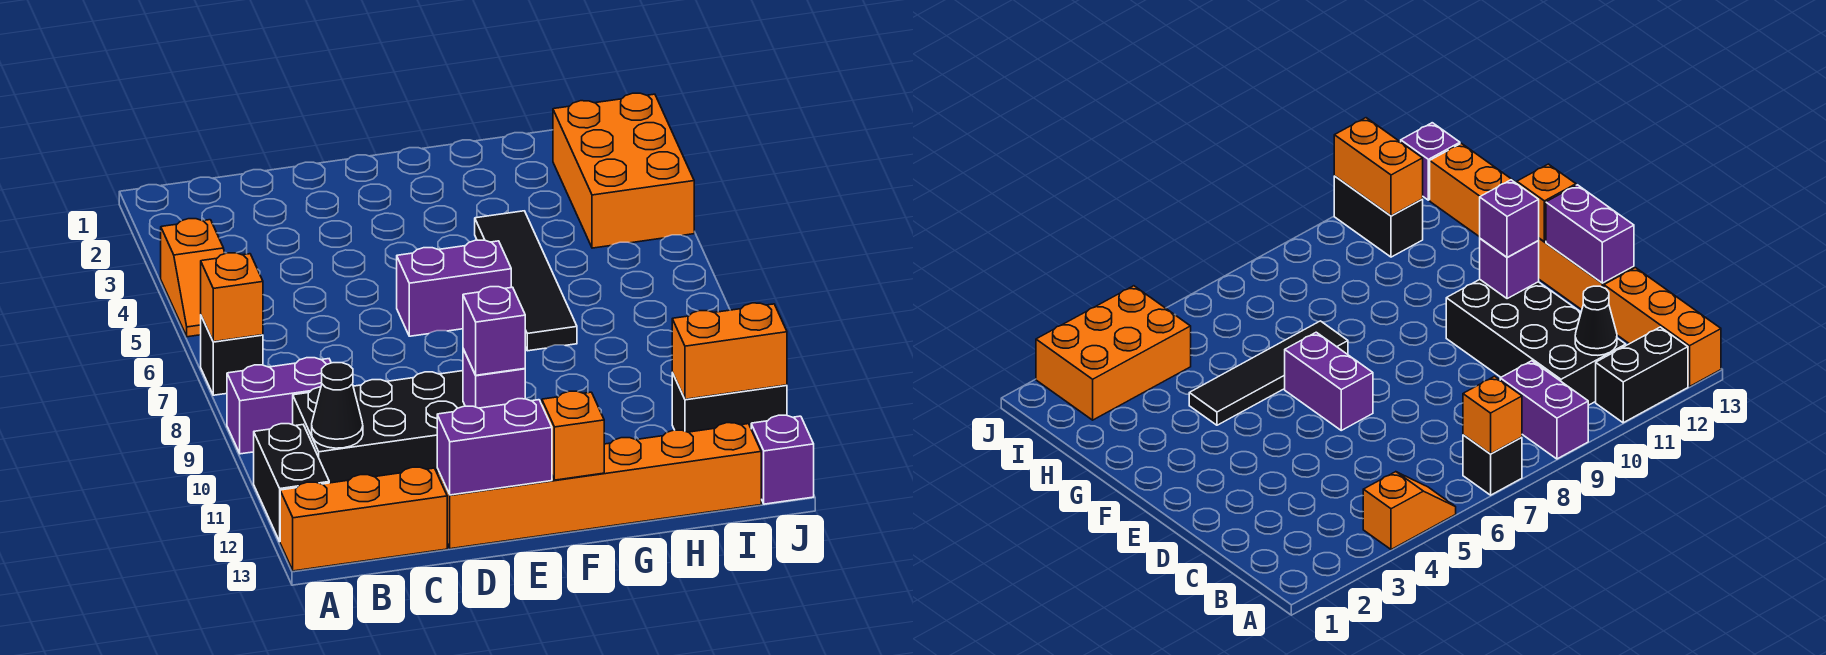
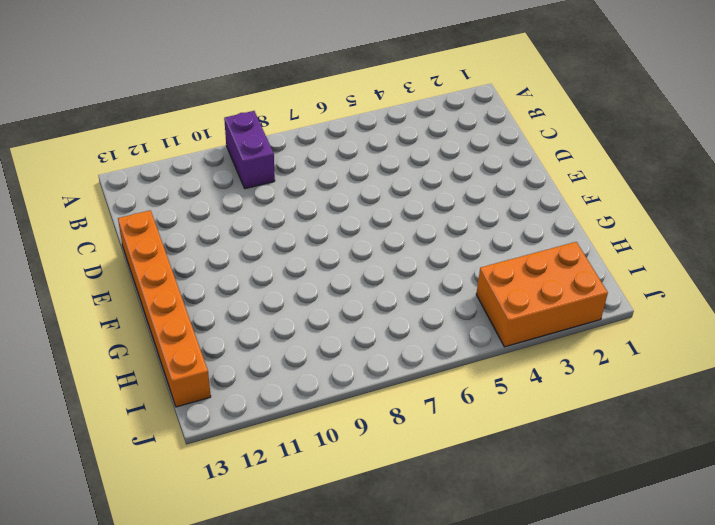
none -> orange slope A4:A5 level 1 top 4
none -> black brick A7 level 1
none -> black brick A11:A12 level 1

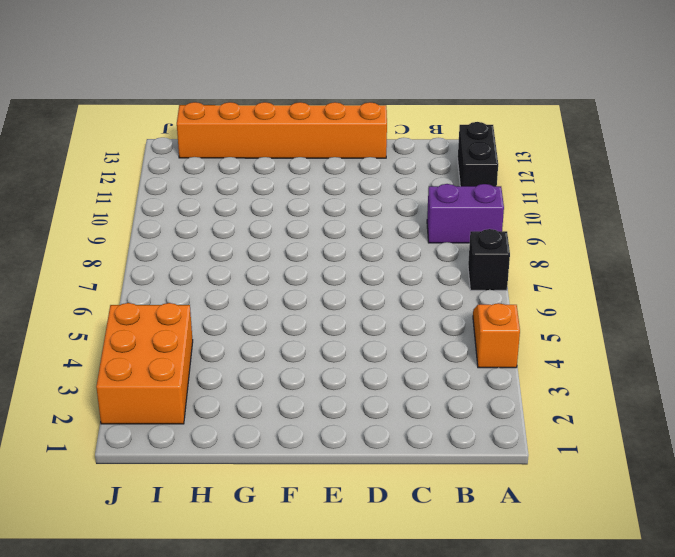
none -> orange brick A13:C13 level 1
none -> black brick B10:E11 level 1
none -> purple brick E6:F6 level 1

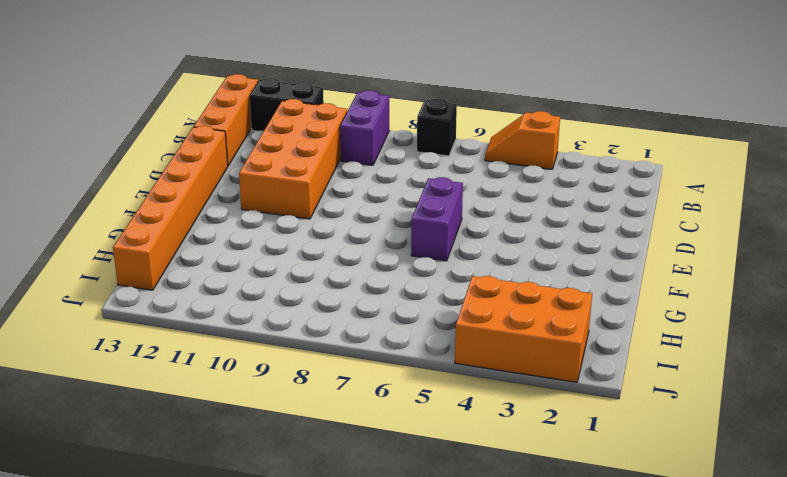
orange brick B10:E11 level 1 -> black brick B10:E11 level 1
none -> black tile G4:G7 level 1
none -> black brick I11:J11 level 1
none -> purple brick J13 level 1

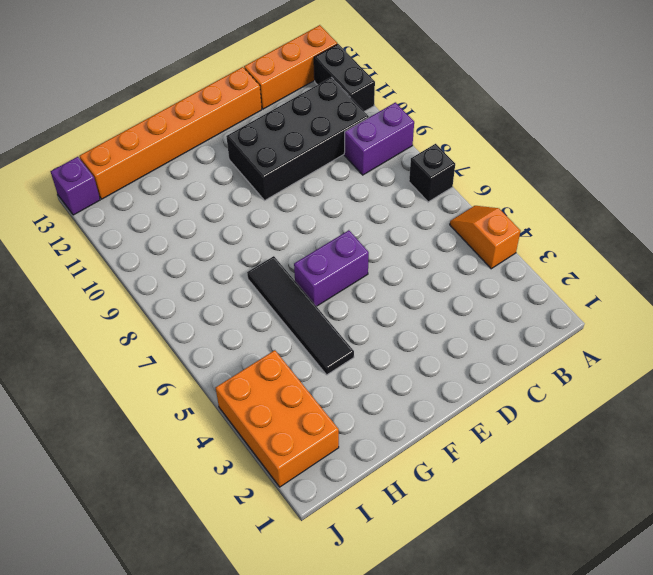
none -> black brick I11:J11 level 1
none -> orange brick A7 level 2
none -> black cone B11 level 2

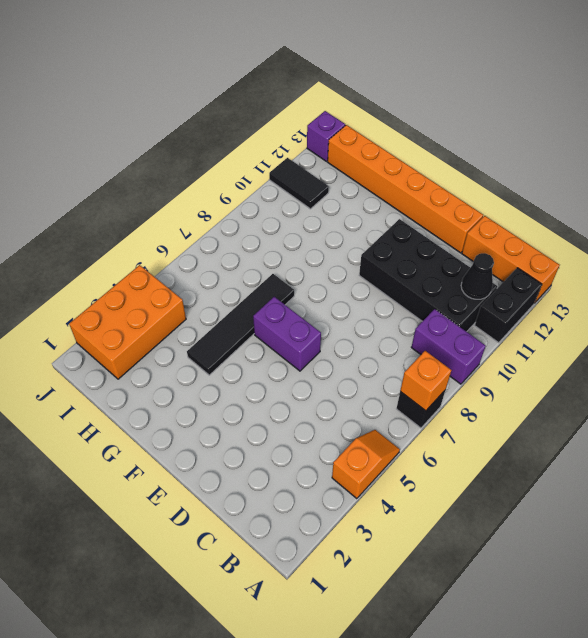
black tile I11:J11 level 1 -> black brick I11:J11 level 1
none -> purple brick D13:E13 level 2
none -> purple brick E11 level 2
none -> orange brick F13 level 2

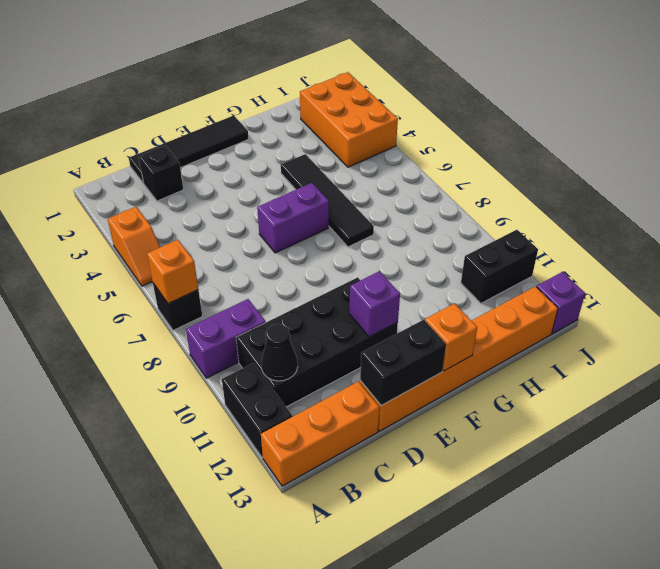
black tile C1:F1 level 1 -> none
black brick C2 level 1 -> none
black brick D13:E13 level 2 -> purple brick D13:E13 level 2
none -> orange brick I11:J11 level 2
none -> purple brick E11 level 3

